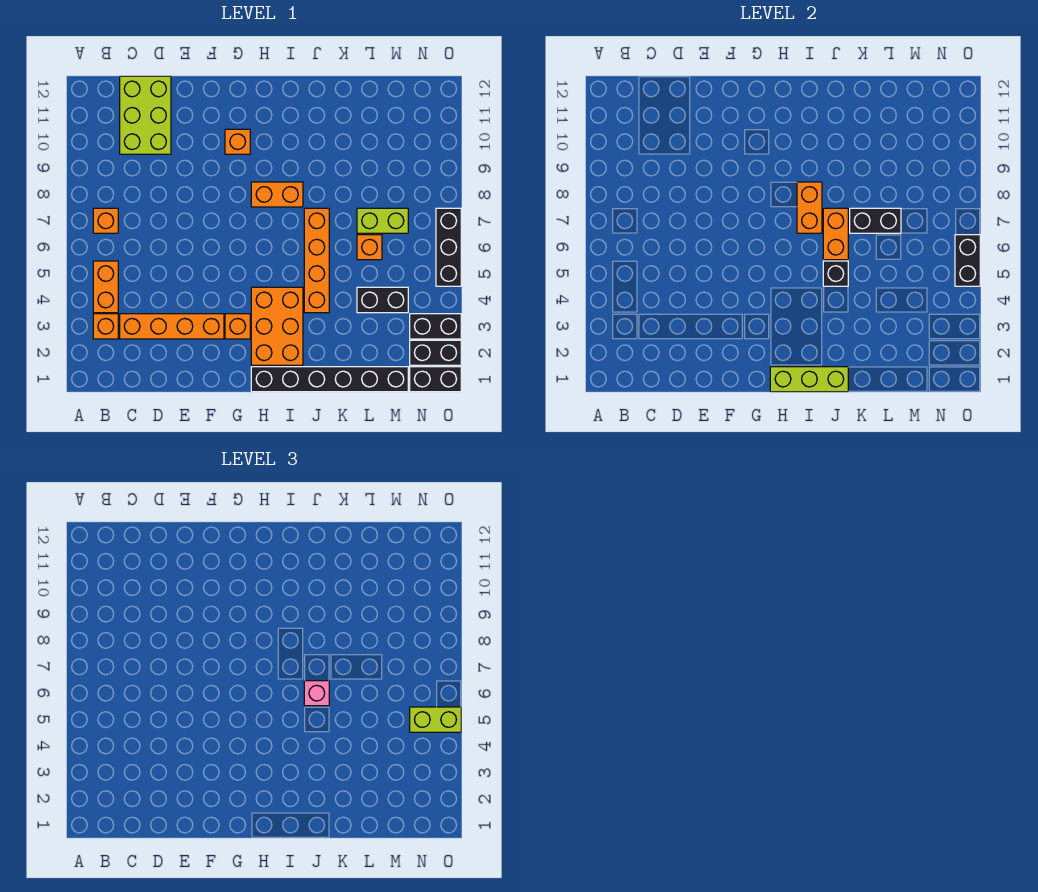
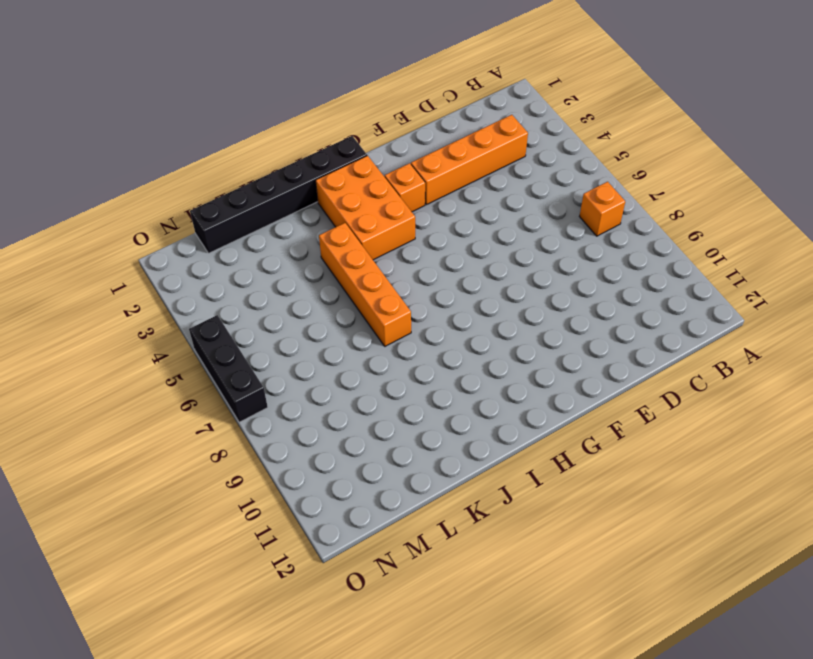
none -> orange brick B3 level 1
none -> orange brick B4:B5 level 1
none -> lime brick C10:D12 level 1

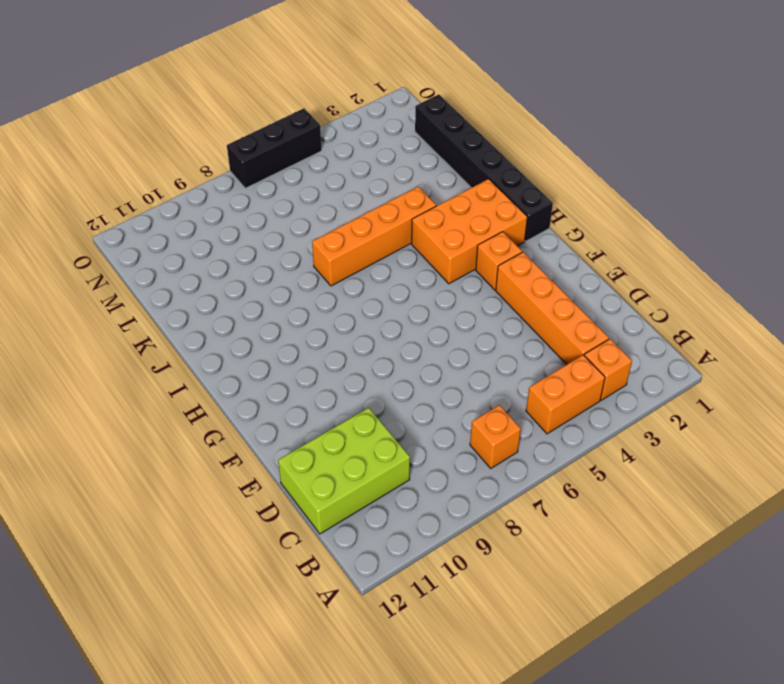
none -> orange brick G10 level 1
none -> orange brick H8:I8 level 1
none -> black brick L4:M4 level 1

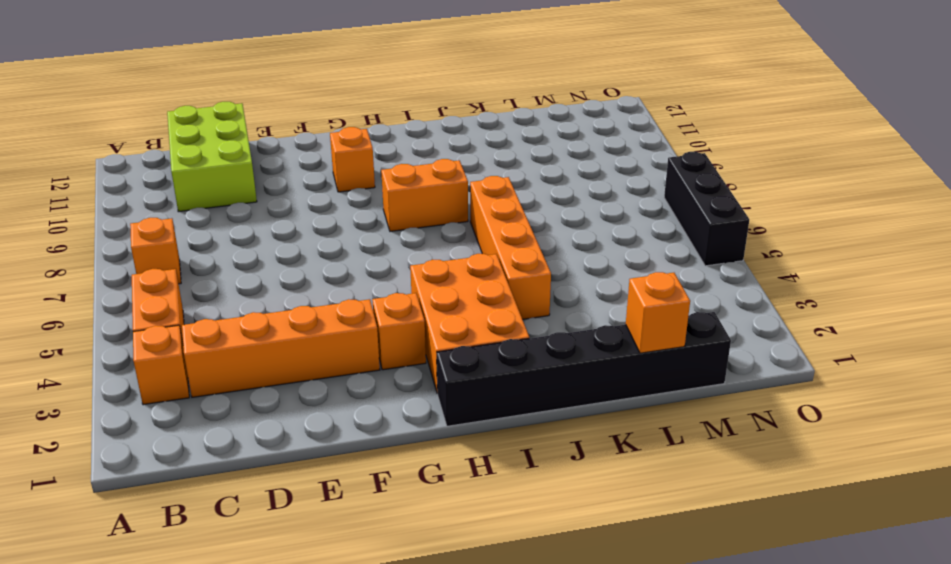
orange brick L1 level 2 -> orange brick L6 level 1
none -> black brick L4:M4 level 1
none -> lime brick L7:M7 level 1
none -> black brick N1:O1 level 1

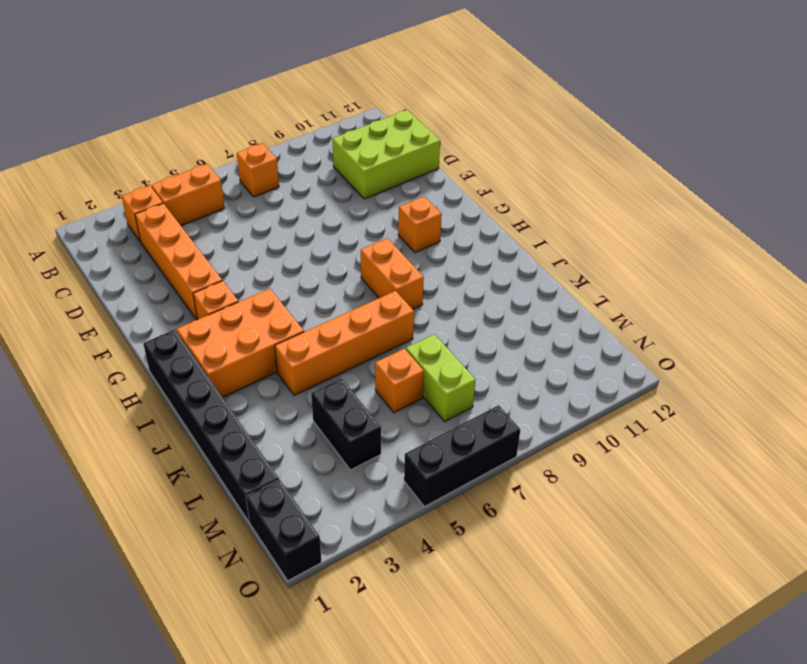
none -> black brick N2:O2 level 1
none -> black brick N3:O3 level 1
none -> lime brick H1:J1 level 2

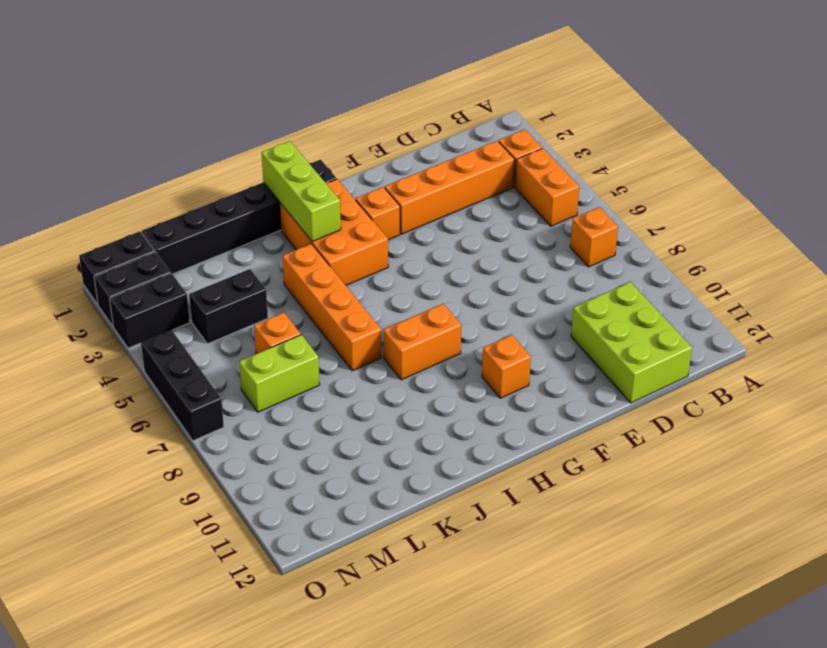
lime brick I1:I3 level 2 -> lime brick H1:J1 level 2
none -> orange brick I7:I8 level 2
none -> black brick J5 level 2
none -> orange brick J6:J7 level 2

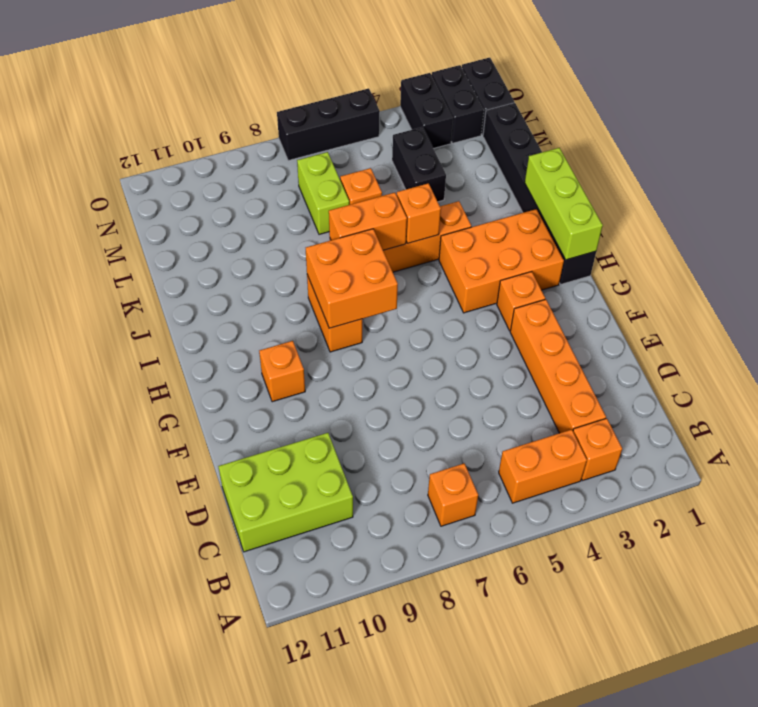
orange brick H7:I8 level 2 -> orange brick I7:I8 level 2
orange brick J5 level 2 -> black brick J5 level 2
none -> black brick K7:L7 level 2
none -> black brick O5:O6 level 2
none -> pink brick J6 level 3

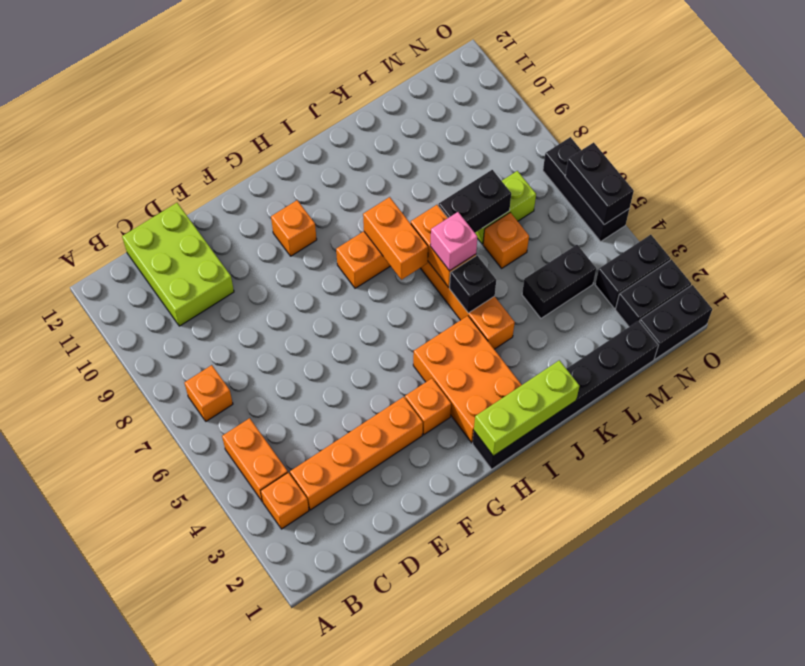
none -> lime brick N5:O5 level 3

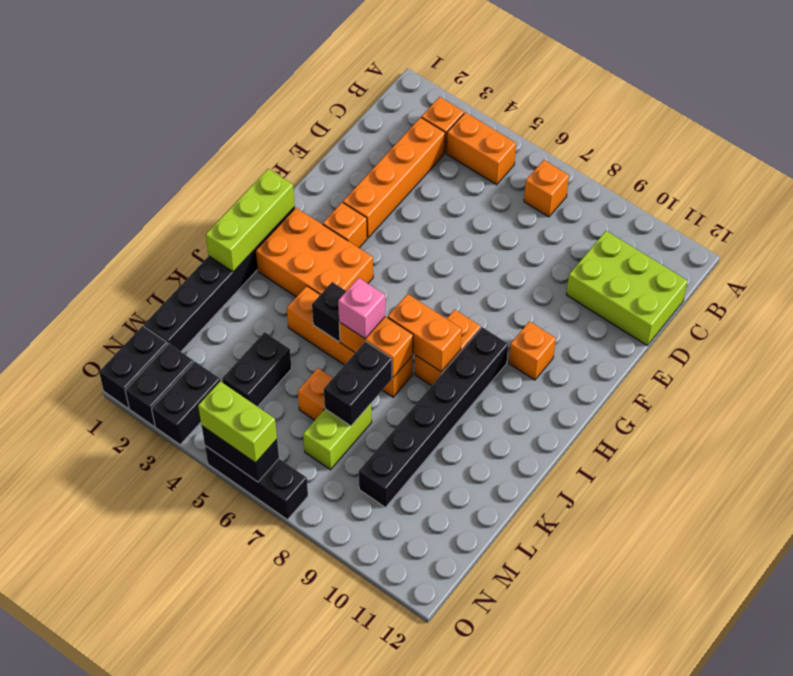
black brick H9:M9 level 1 -> none
lime brick O5:O6 level 3 -> lime brick N5:O5 level 3

